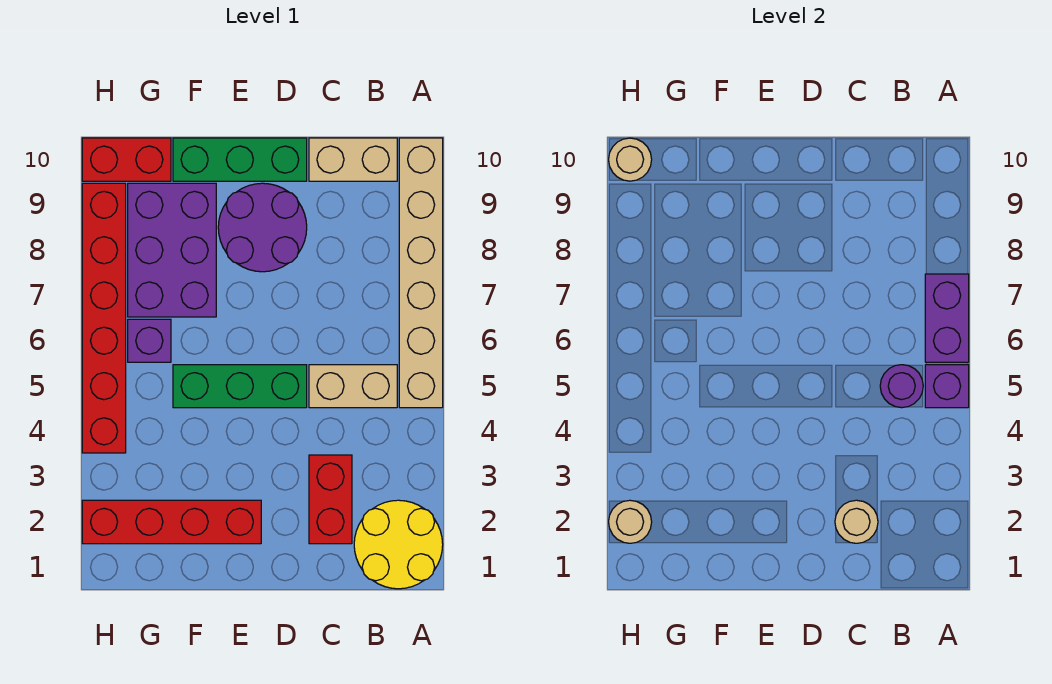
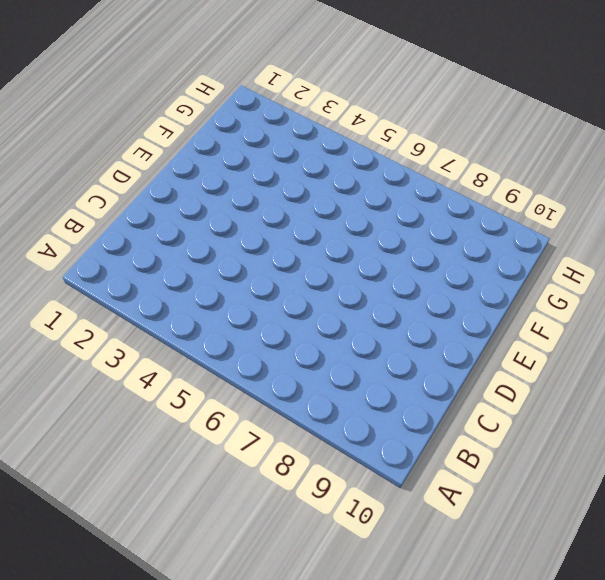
none -> yellow round brick A1:B2 level 1
none -> tan brick A5:A10 level 1
none -> tan brick B5:C5 level 1

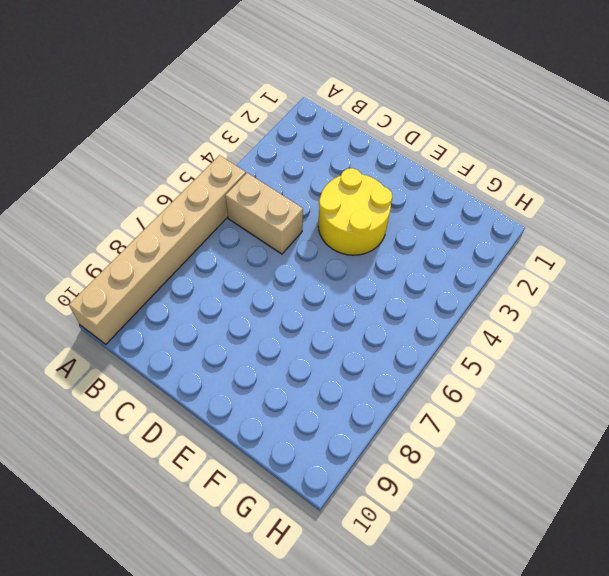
yellow round brick D3:E4 level 1 -> yellow round brick A1:B2 level 1
none -> tan brick B10:C10 level 1
none -> red brick C2:C3 level 1
none -> green brick D5:F5 level 1

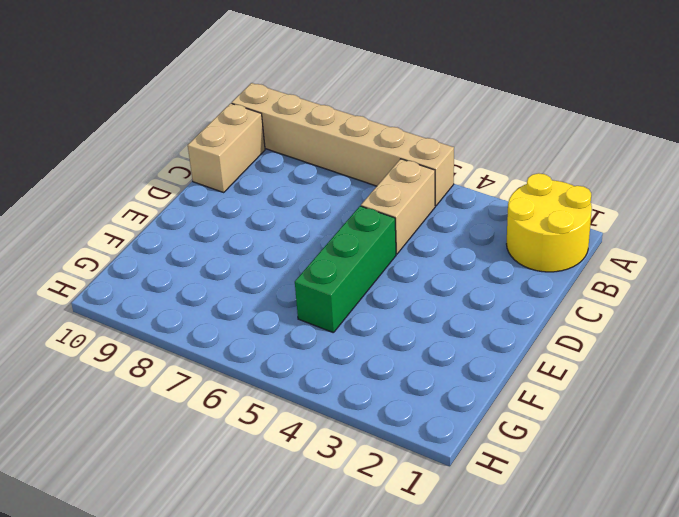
none -> red brick C2:C3 level 1
none -> purple round brick D8:E9 level 1
none -> green brick D10:F10 level 1

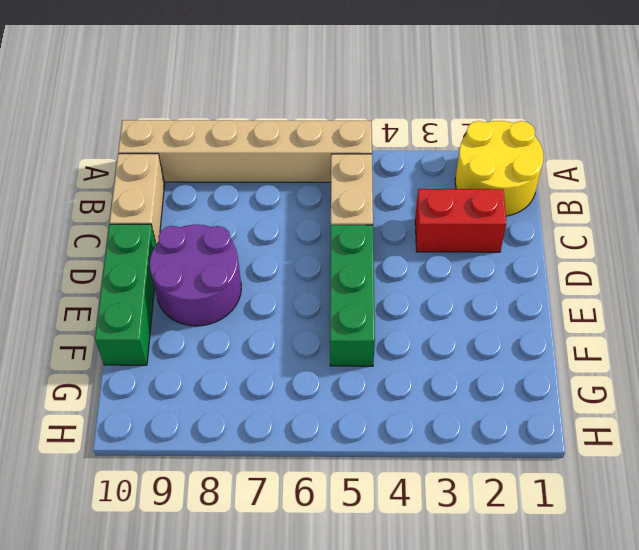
none -> red brick E2:H2 level 1
none -> purple brick F7:G9 level 1
none -> purple brick G6 level 1

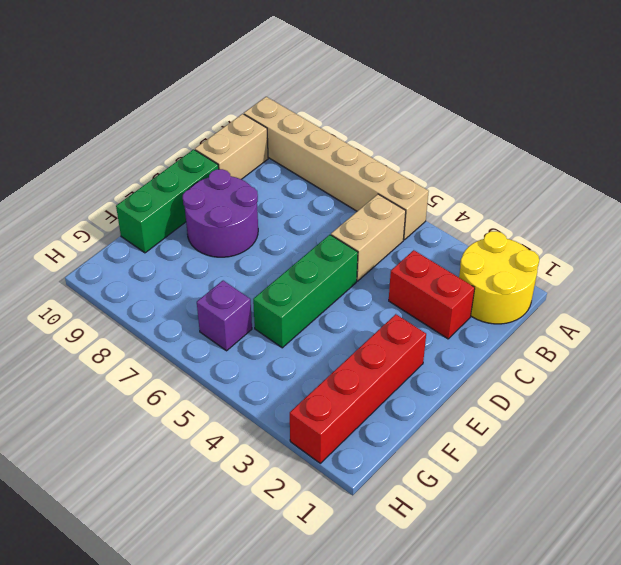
none -> purple brick F7:G9 level 1
none -> red brick G10:H10 level 1
none -> red brick H4:H9 level 1

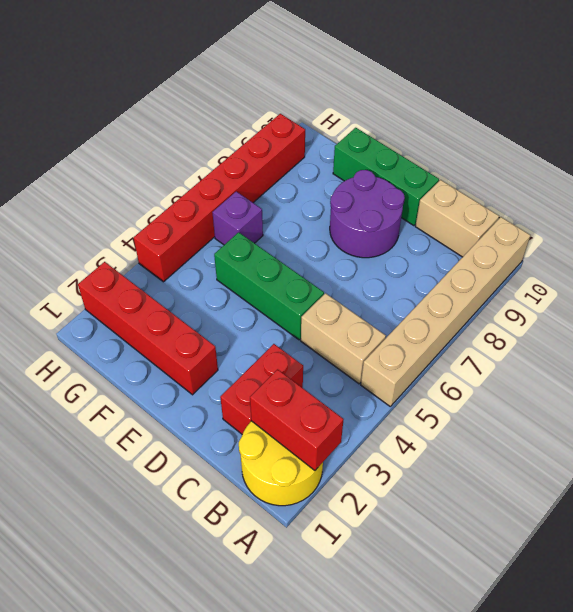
red brick A2:B2 level 2 -> red brick G10:H10 level 1
none -> purple brick F7:G9 level 1
none -> purple brick A5 level 2
none -> purple brick A6:A7 level 2

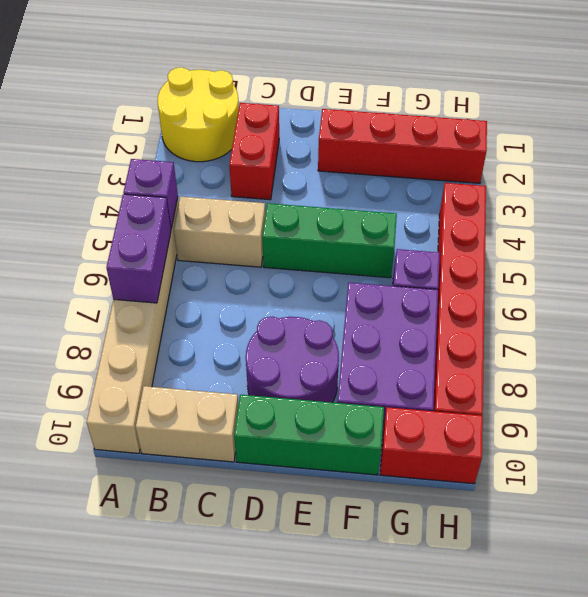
none -> purple round brick B5 level 2
none -> tan round brick C2 level 2
none -> tan round brick H2 level 2

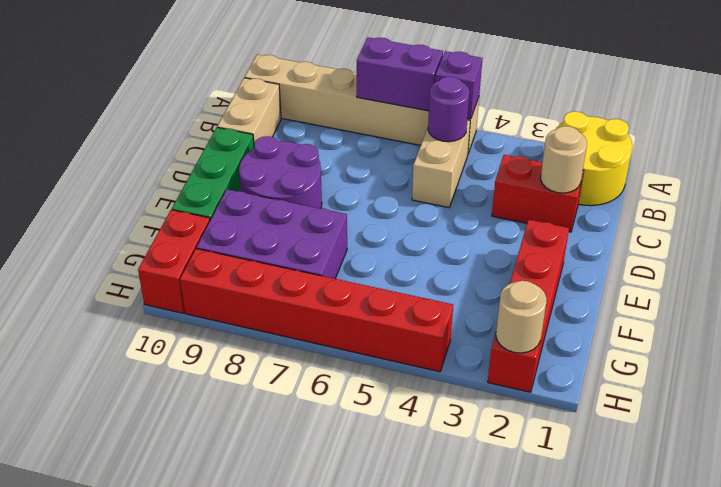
none -> green brick D5:F5 level 1
none -> purple brick G6 level 1
none -> tan round brick H10 level 2

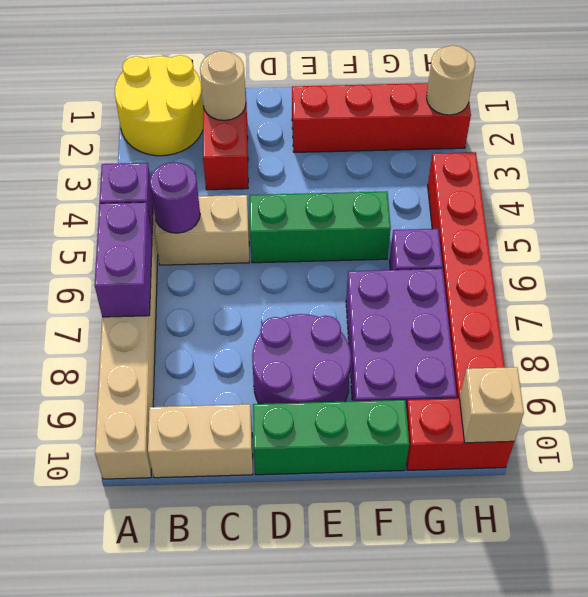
tan brick H10 level 2 -> tan round brick H10 level 2

